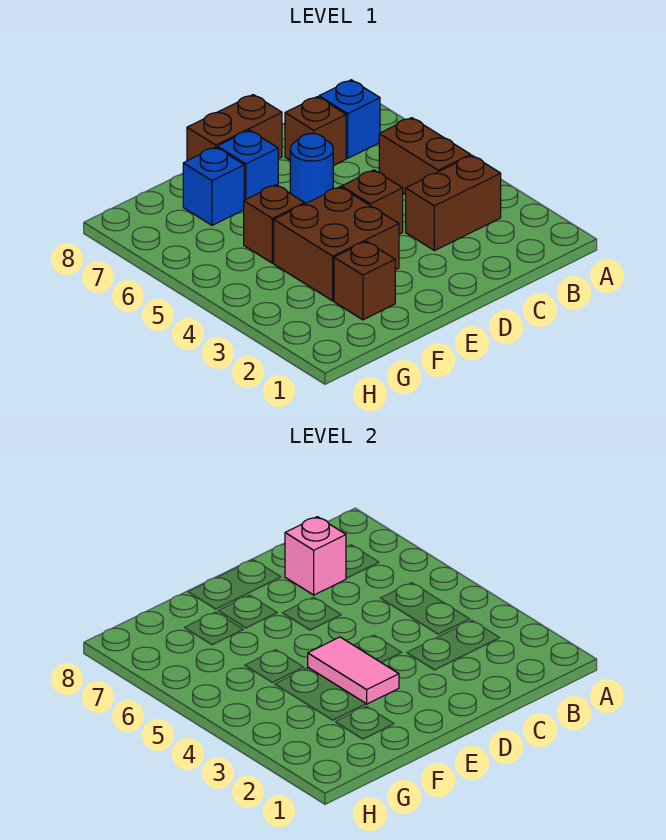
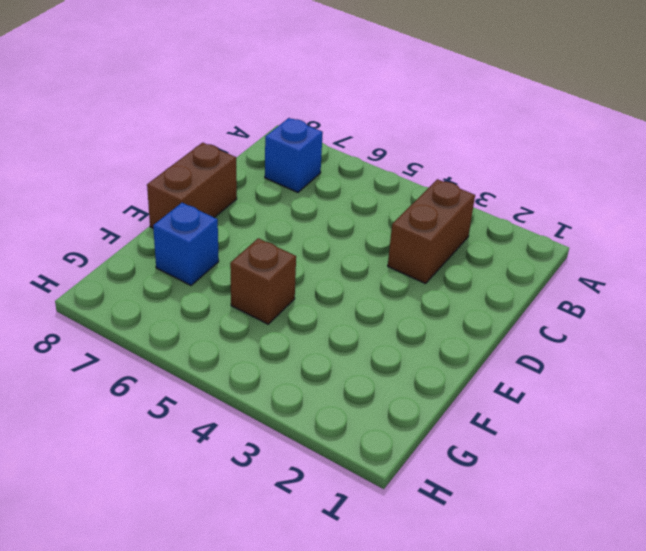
none -> brown brick B4:B5 level 1
none -> brown brick C7 level 1
none -> brown brick D4 level 1

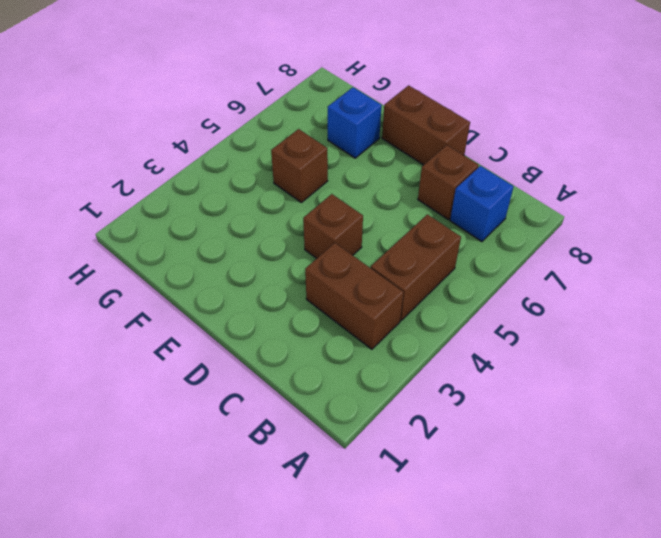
none -> blue round brick D6 level 1
none -> brown brick E3:F4 level 1
none -> blue brick E7 level 1

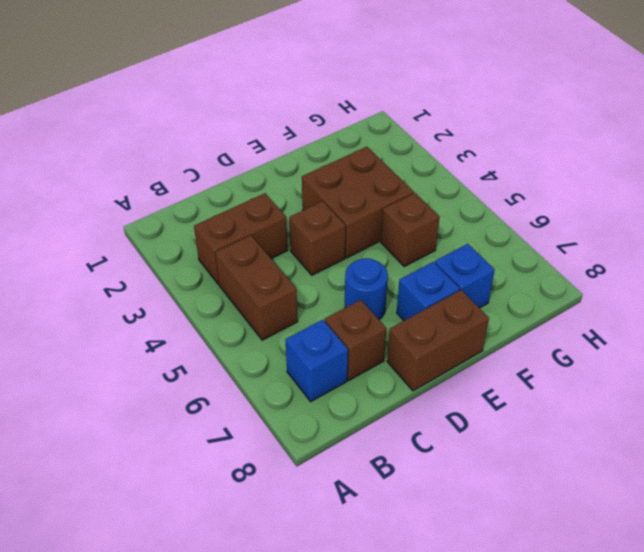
none -> brown brick F2 level 1
none -> pink brick C7 level 2
none -> pink tile E3:E4 level 2

